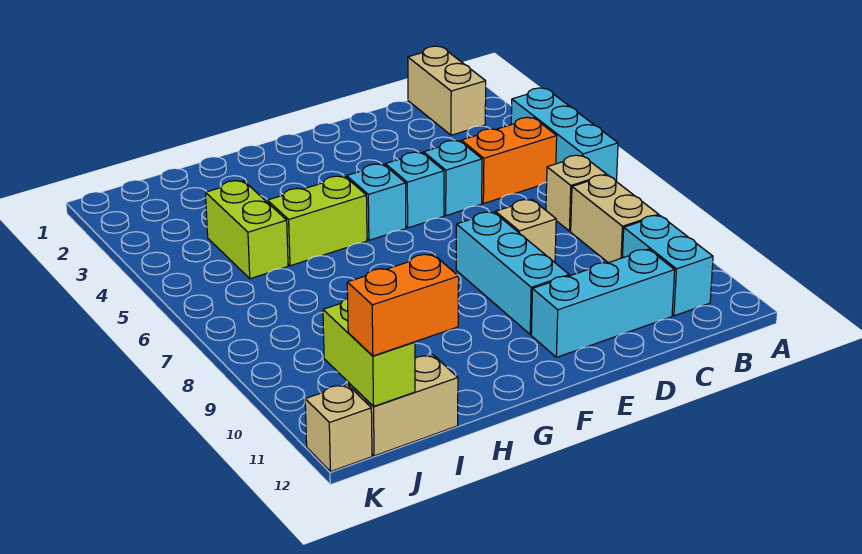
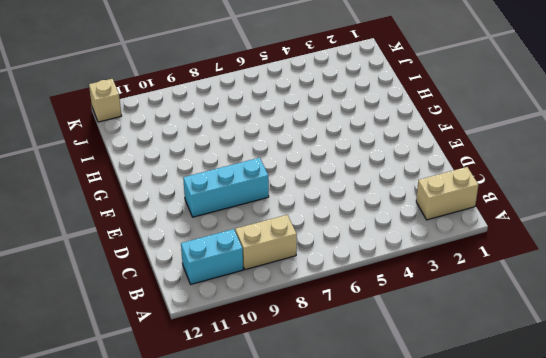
none -> cyan brick A4:A6 level 1
none -> orange brick B5:C5 level 1
none -> tan brick B7 level 1

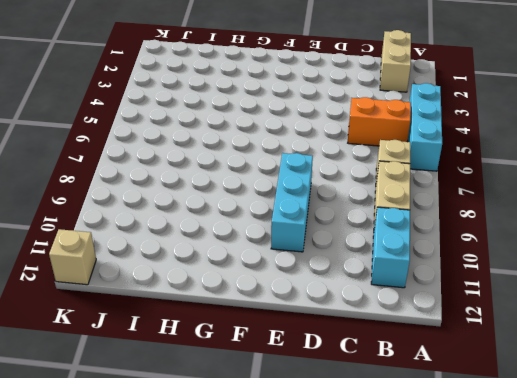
none -> cyan brick C11:E11 level 1
none -> cyan brick D5 level 1
none -> tan brick D8 level 1

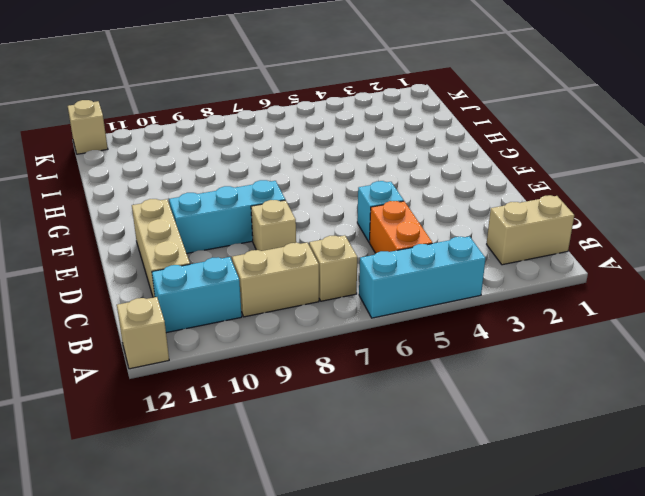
tan brick A12 level 1 -> none
tan brick C11:E11 level 1 -> cyan brick C11:E11 level 1
none -> cyan brick E5 level 1
none -> cyan brick F5 level 1
none -> lime brick G5:H5 level 1

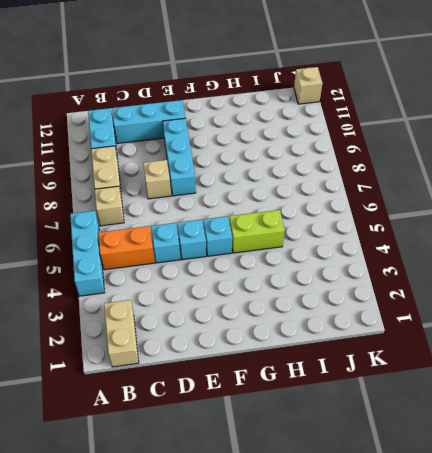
none -> lime brick I4:I5 level 1
none -> tan brick I12:J12 level 1
none -> lime brick J11:J12 level 2

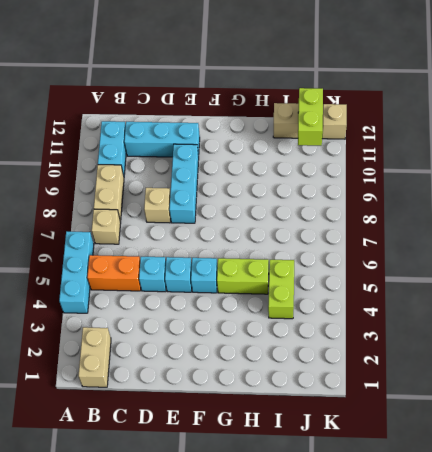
none -> orange brick I12:J12 level 3

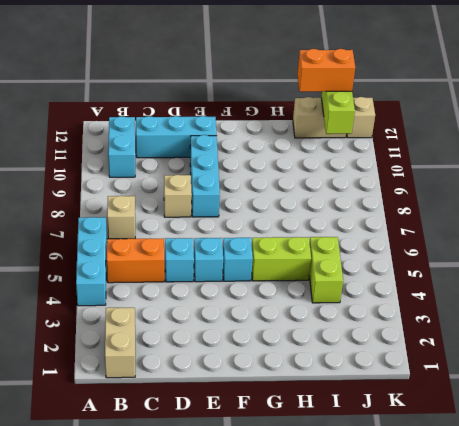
none -> tan brick B8:B9 level 1

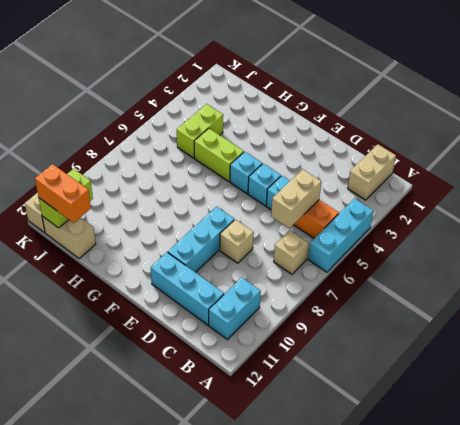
tan brick C5:C6 level 2 -> tan brick B8:B9 level 1

